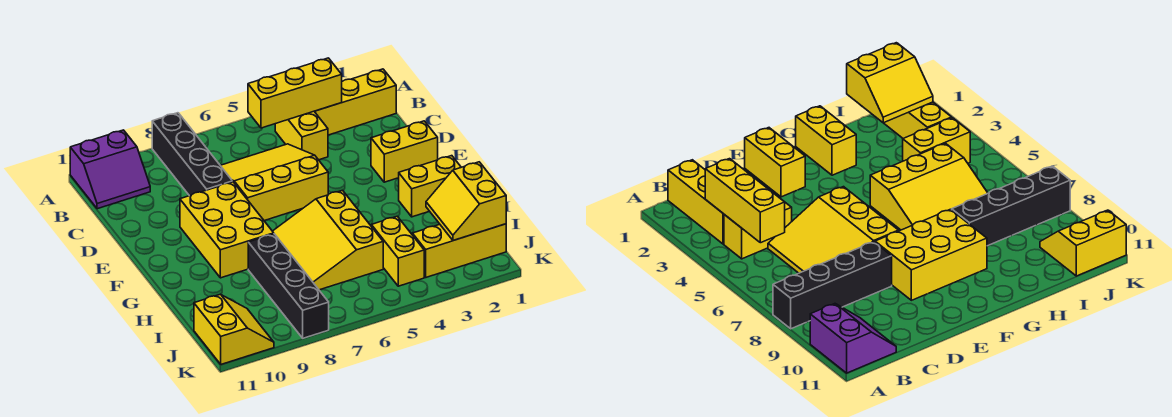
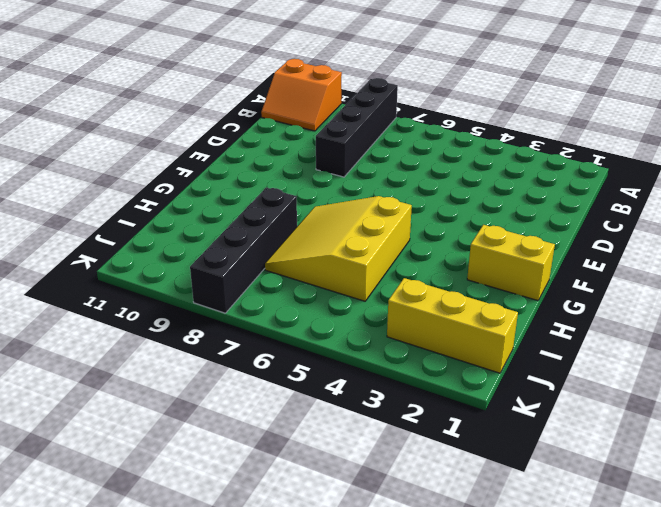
orange slope A10:B11 level 1 top A -> purple slope A10:B11 level 1 top A
none -> yellow brick B1:B3 level 1
none -> yellow brick B4:C4 level 1
none -> yellow slope C5:E7 level 1 top E

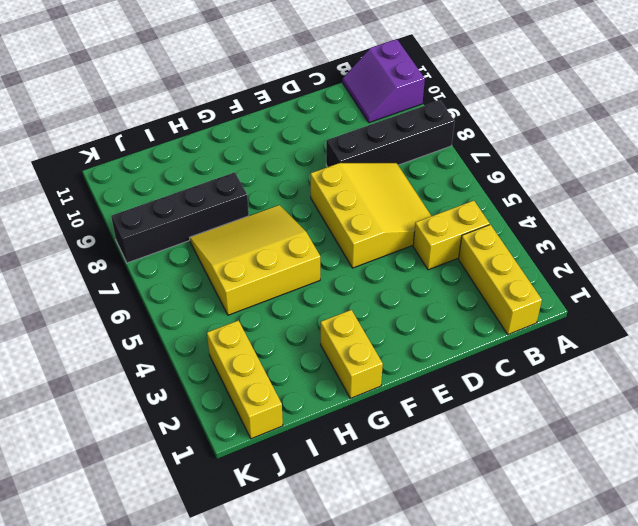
none -> yellow brick E1:E2 level 1
none -> yellow brick E8:G9 level 1
none -> yellow brick I4:J4 level 1

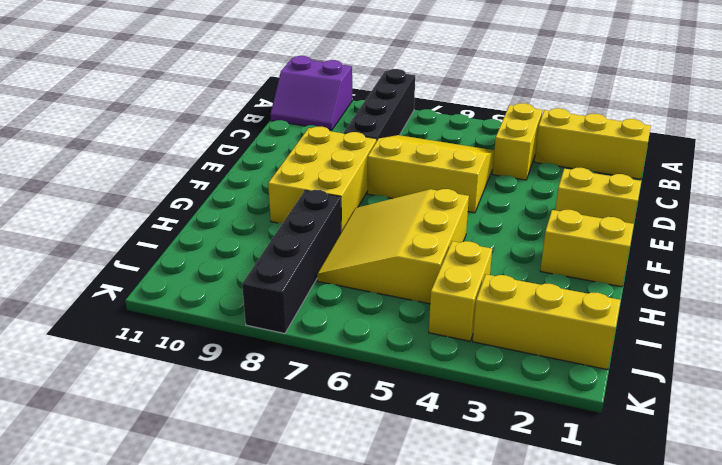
none -> yellow slope J10:K11 level 1 top 11
none -> yellow brick B3:B5 level 2
none -> yellow slope I1:J2 level 2 top 1

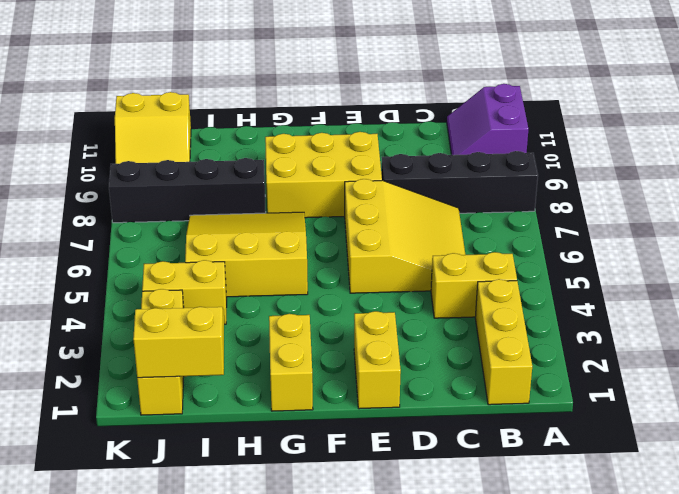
none -> yellow brick B3:B5 level 2

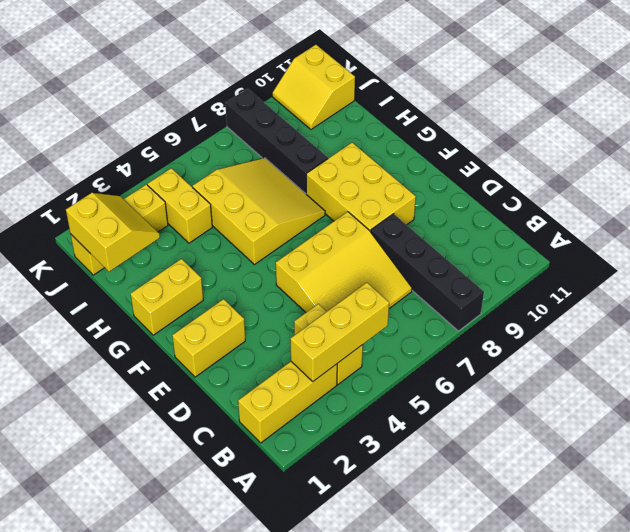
none -> purple slope A10:B11 level 1 top A

